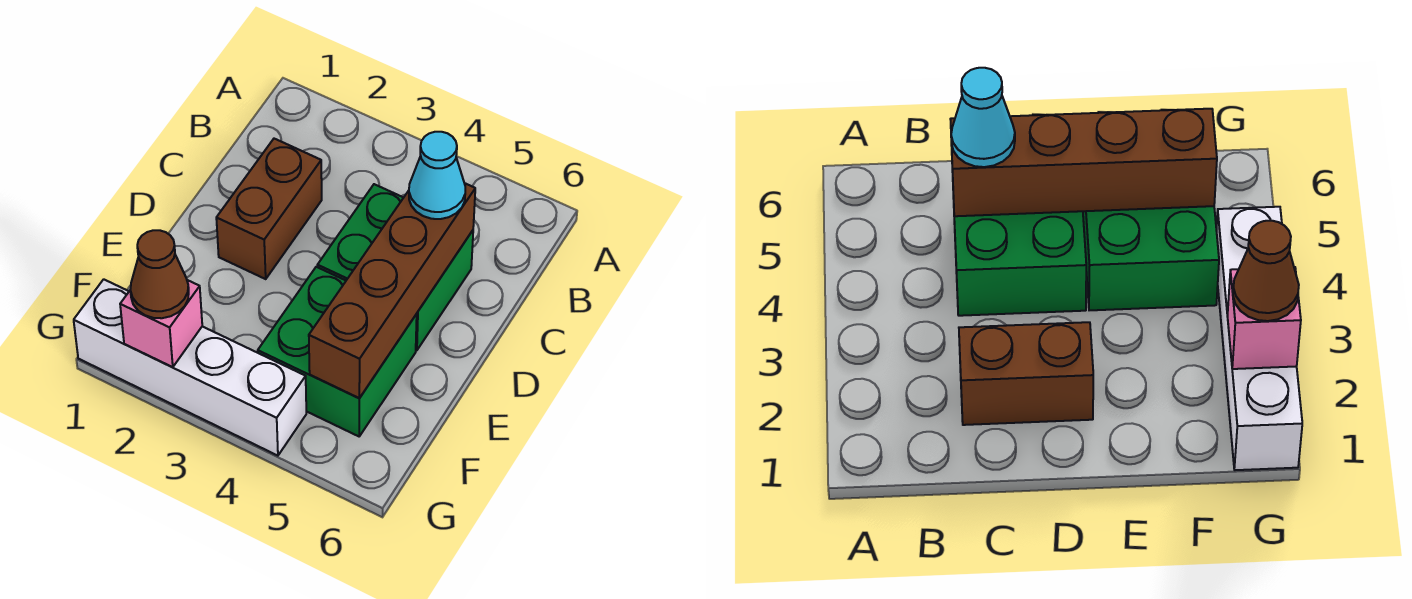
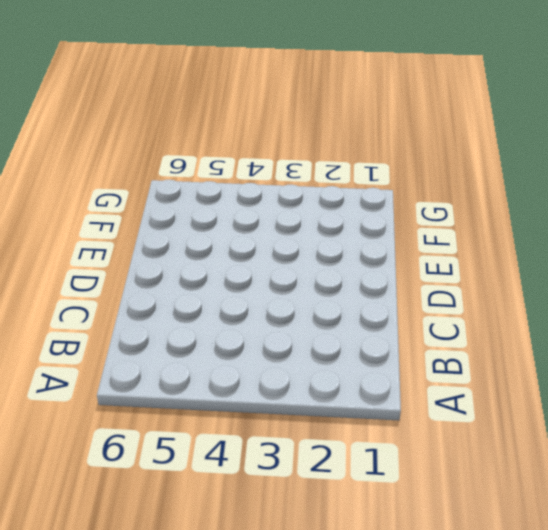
none -> brown brick C2:D2 level 1
none -> green brick C4:D5 level 1

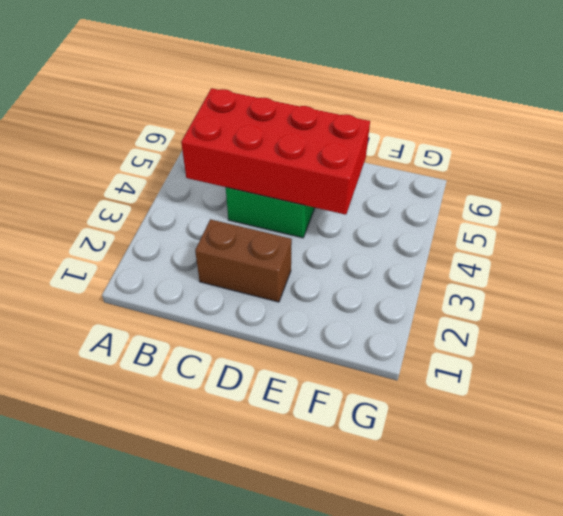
red brick B4:E5 level 2 -> brown brick C5:F5 level 2
none -> green brick E4:F5 level 1
none -> white brick G1:G4 level 1

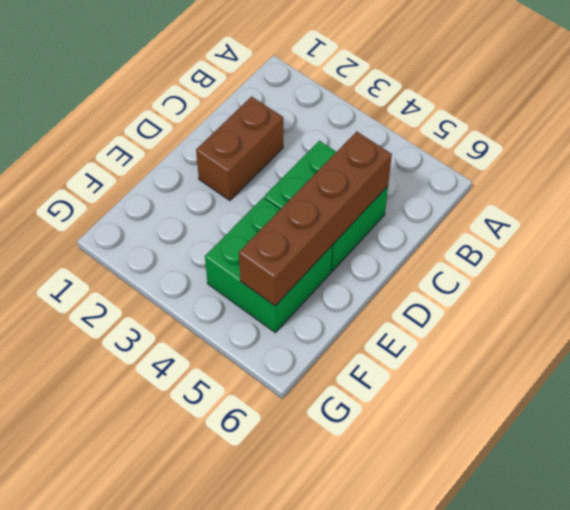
none -> white brick G1:G4 level 1
none -> pink brick G2 level 2

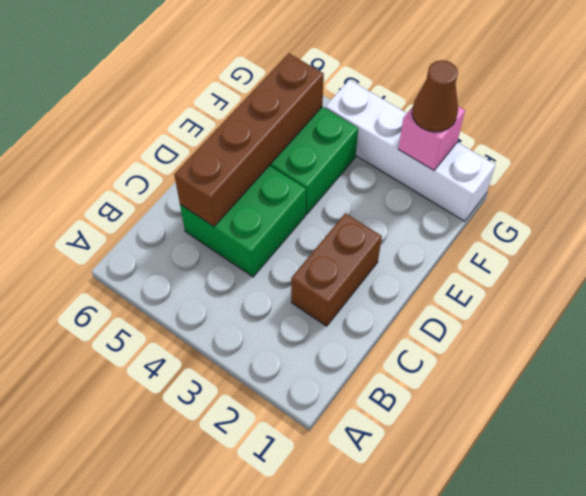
none -> cyan cone C5 level 3

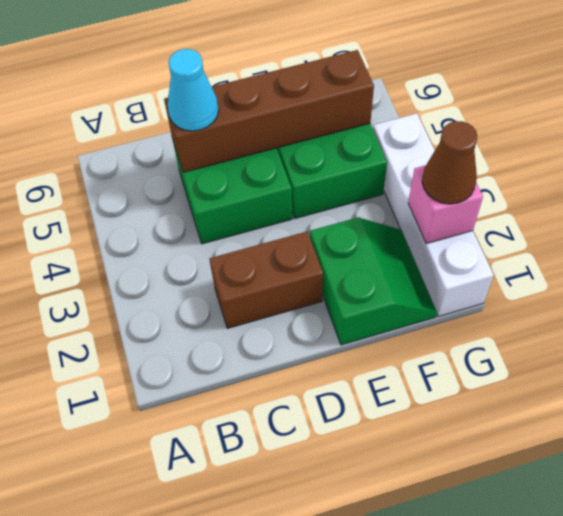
green slope E1:F2 level 1 top E -> none

